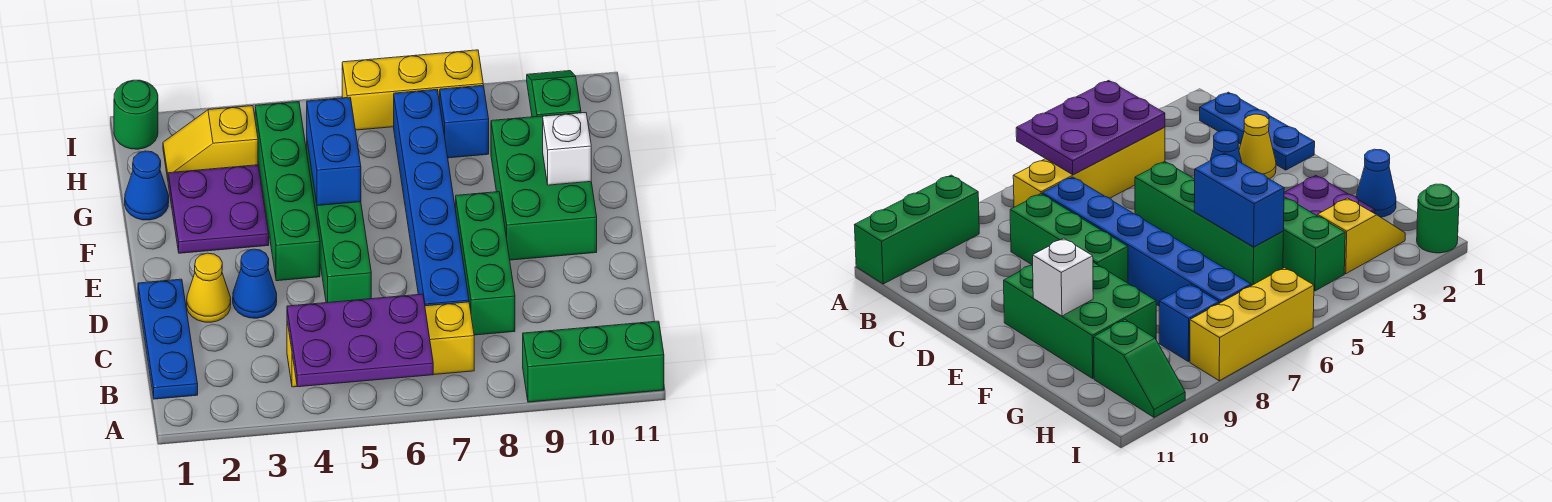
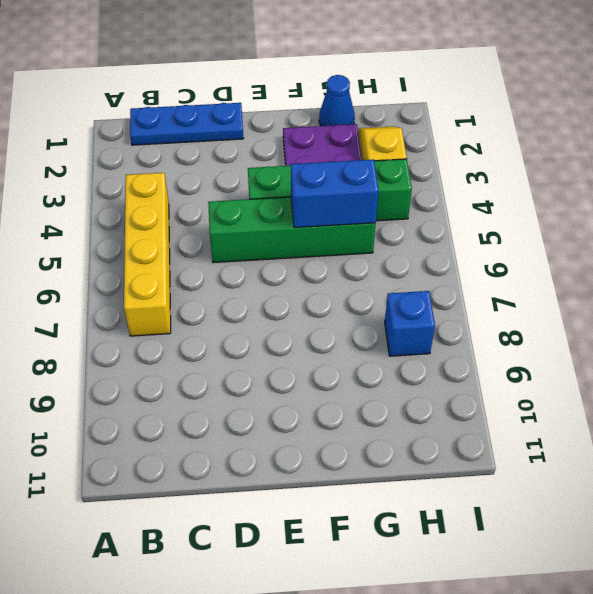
none -> green brick A9:A11 level 1
none -> blue brick C7:H7 level 1
none -> green brick C8:E8 level 1

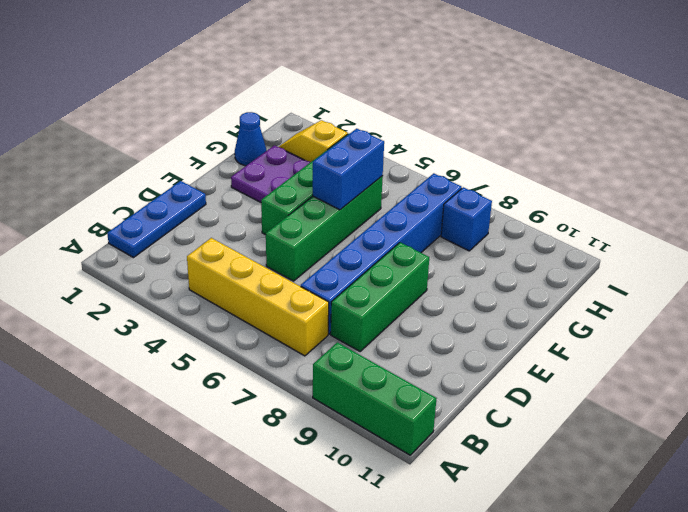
none -> yellow cone D2 level 1
none -> blue cone D3 level 1
none -> green brick E9:G10 level 1

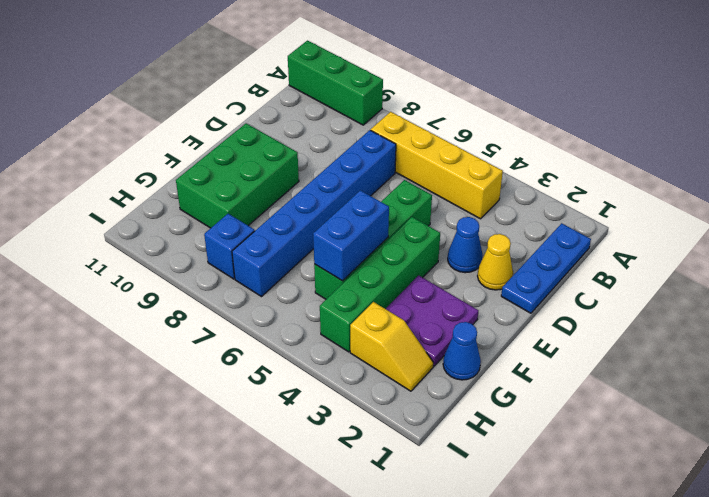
none -> green brick C8:E8 level 1
none -> green slope H10:I10 level 1 top H
none -> green round brick I1 level 1

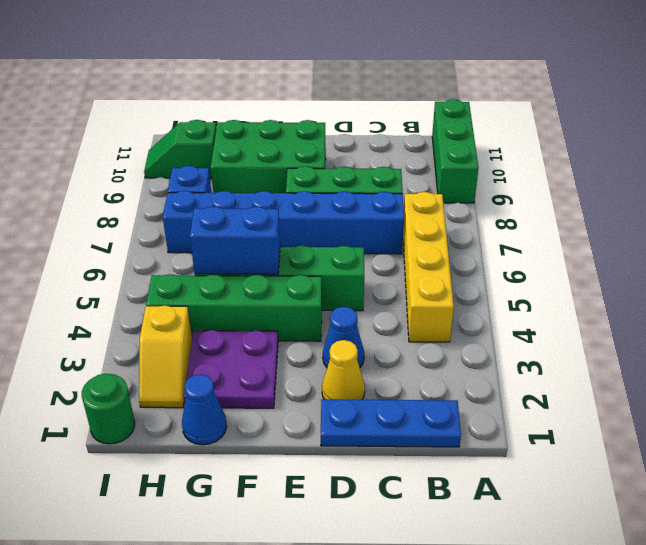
none -> yellow brick I6:I8 level 1
none -> purple plate A4:B6 level 2
none -> white brick F10 level 2

